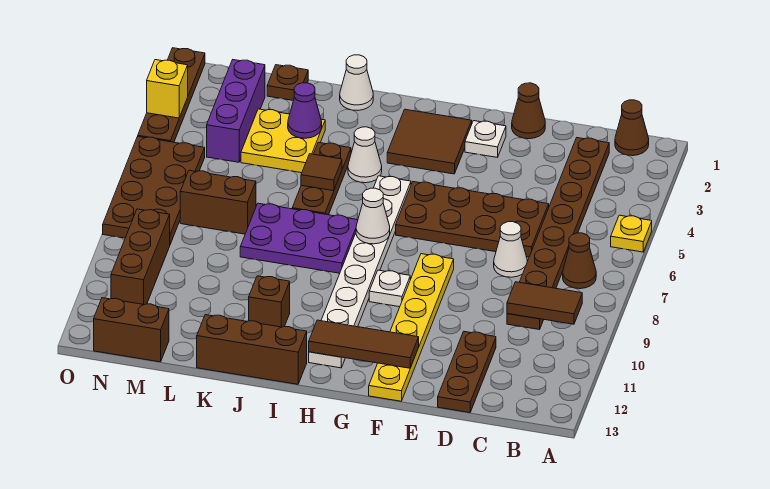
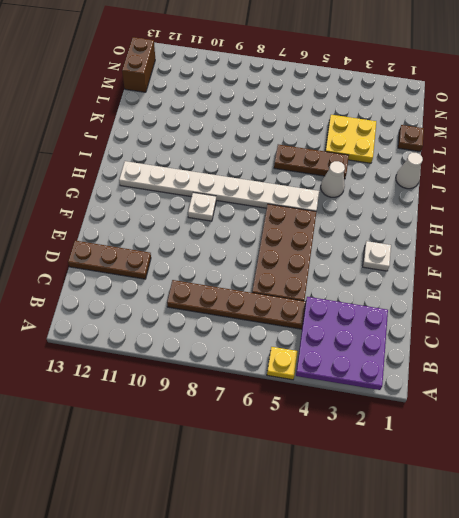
purple plate A2:C4 level 2 -> none
none -> brown cone B1 level 1
none -> brown cone B7 level 1
none -> white cone D7 level 1
none -> brown cone E1 level 1

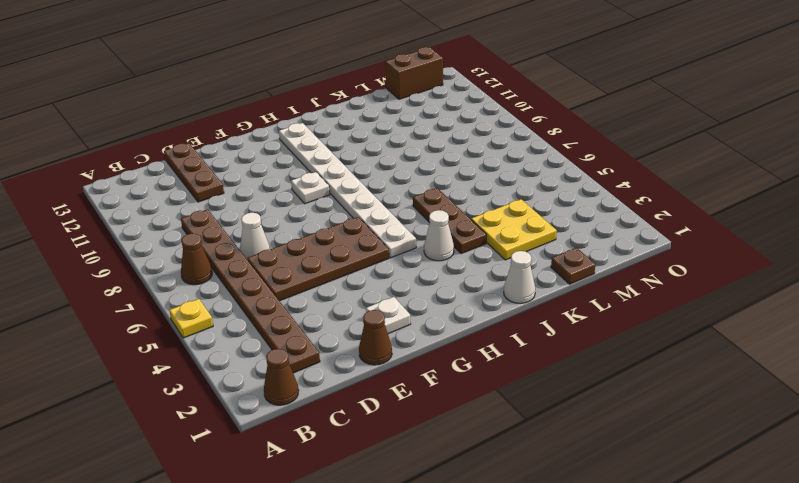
none -> yellow plate F8:F13 level 1
none -> brown tile G2:H3 level 1
none -> purple plate I7:K8 level 1
none -> brown brick I13:K13 level 1

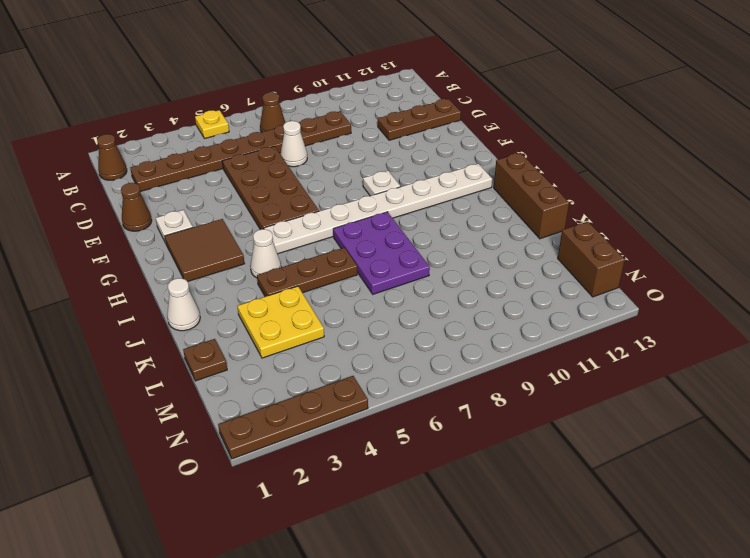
none -> yellow plate F8:F13 level 1
none -> brown brick J11 level 1
none -> brown brick L7:M7 level 1
none -> purple brick M2:M4 level 1

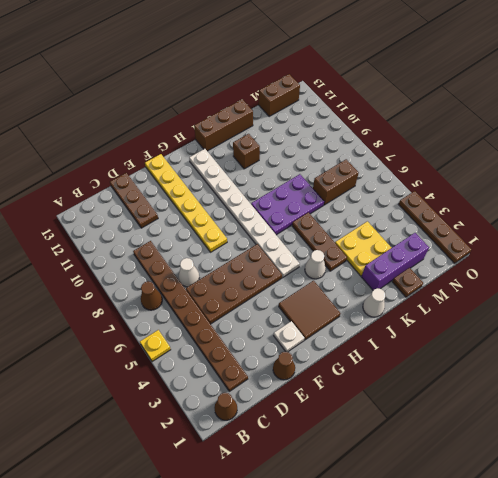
purple brick K2:M2 level 1 -> purple brick M2:M4 level 1
none -> white plate G9 level 1
none -> brown plate N5:O8 level 1
none -> brown brick N9:N11 level 1
none -> brown tile B9:C9 level 2

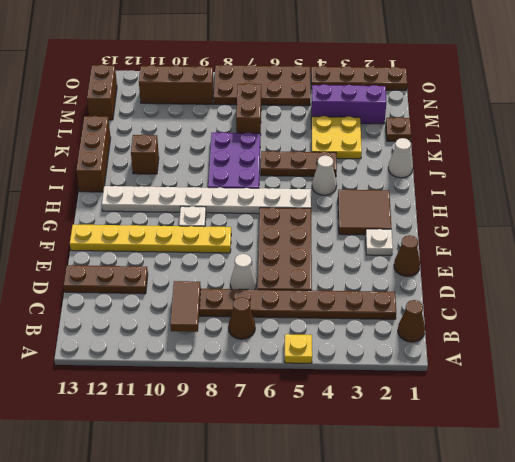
none -> brown tile F12:H12 level 2
none -> white cone H7 level 2
none -> brown tile J5 level 2
none -> purple cone K3 level 2

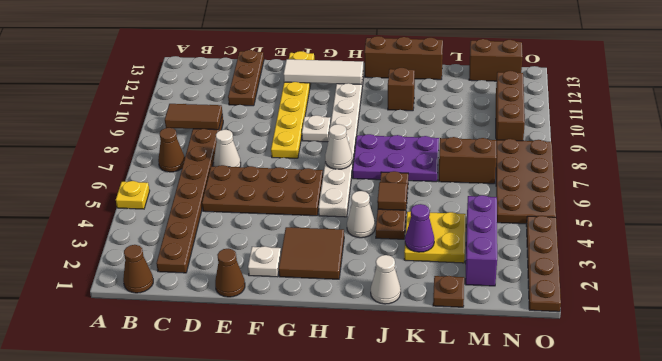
white tile F12:H12 level 2 -> brown tile F12:H12 level 2
none -> yellow brick O3 level 2

